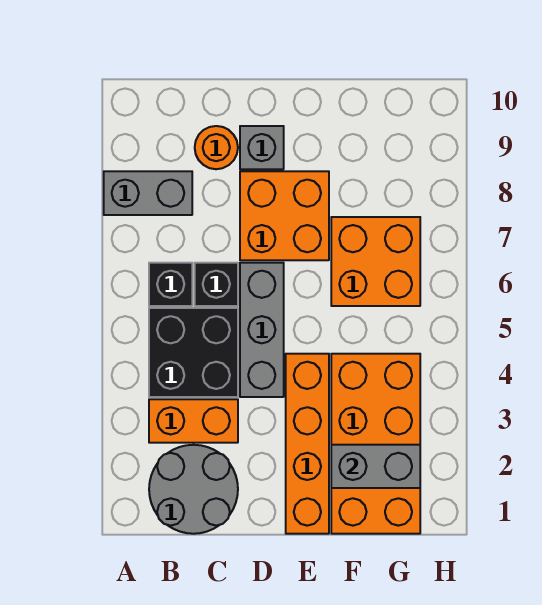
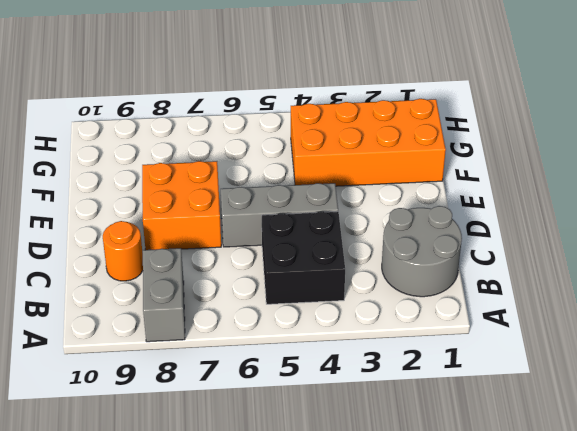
none -> orange brick B3:C3 level 1
none -> black brick B6 level 1
none -> black brick C6 level 1

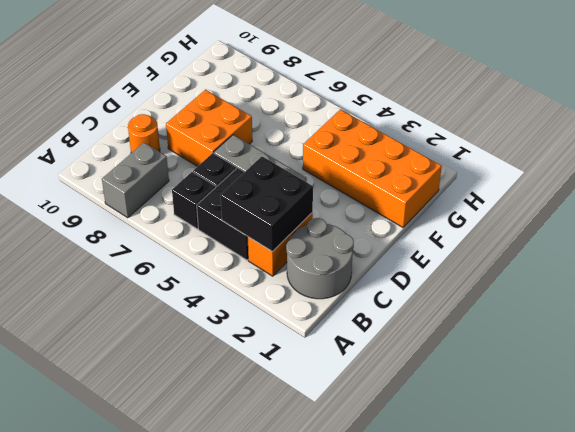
black brick B3:C4 level 2 -> none
none -> grey brick D9 level 1
none -> orange brick E1:E4 level 1
none -> orange brick F6:G7 level 1

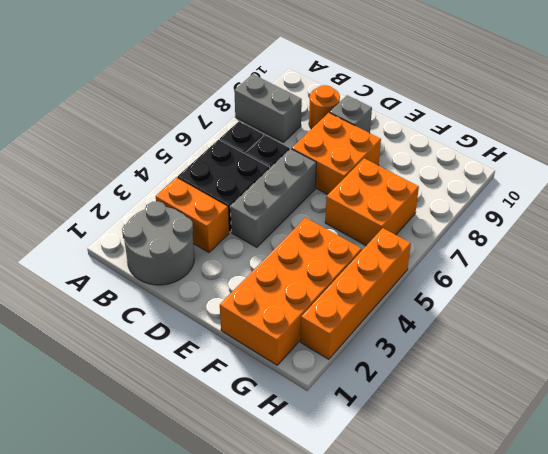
orange brick H2:H5 level 1 -> orange brick E1:E4 level 1
none -> grey brick F2:G2 level 2

